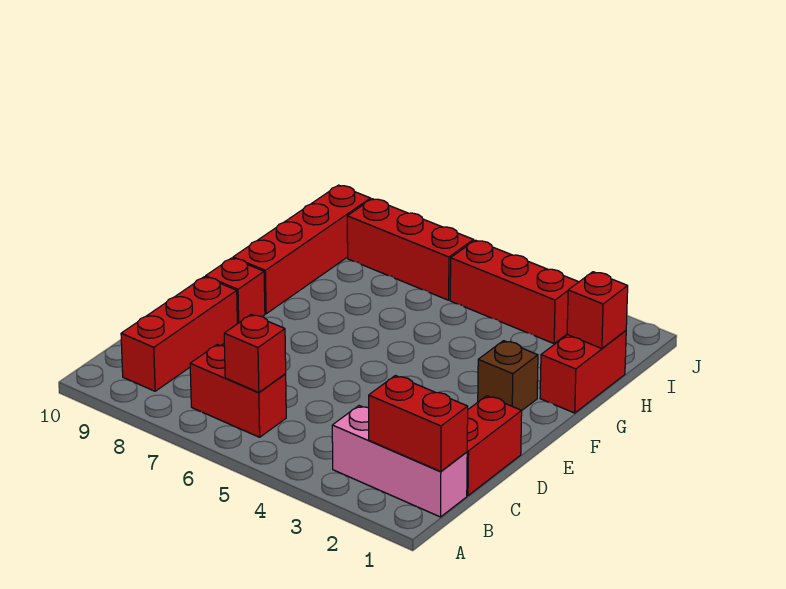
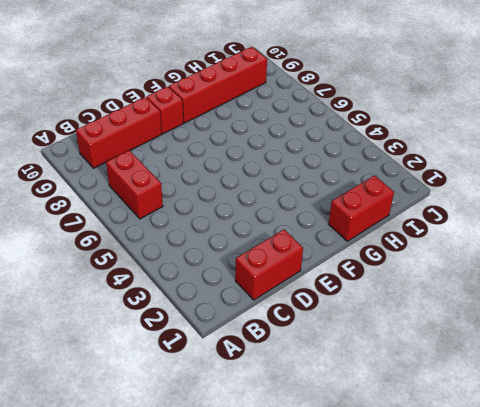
none -> pink brick B1:B3 level 1
none -> brown brick F2 level 1
none -> red brick I3:I5 level 1

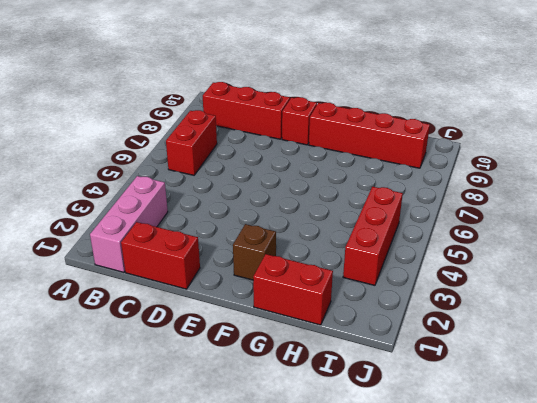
none -> red brick I6:I8 level 1
none -> red brick B1:B2 level 2
none -> red brick B6 level 2

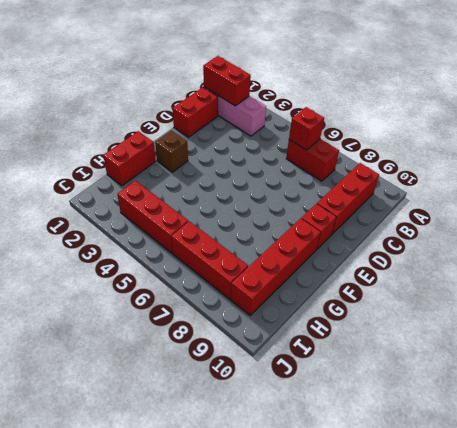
none -> red brick H1 level 2

